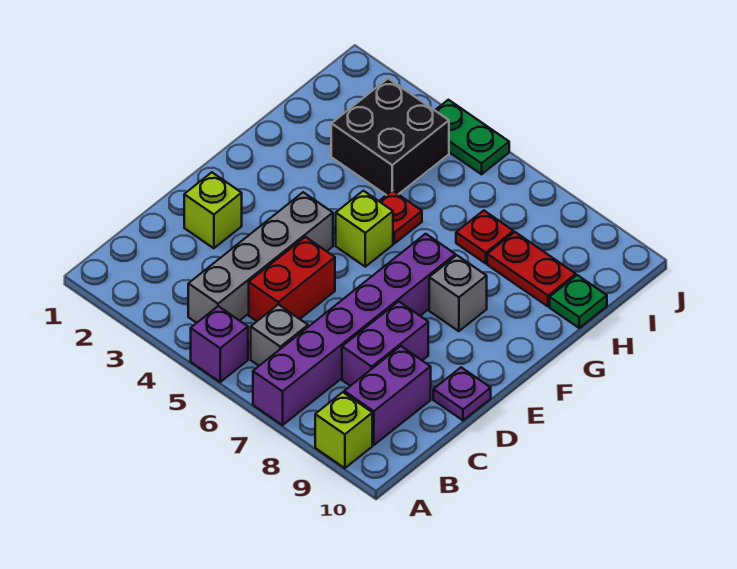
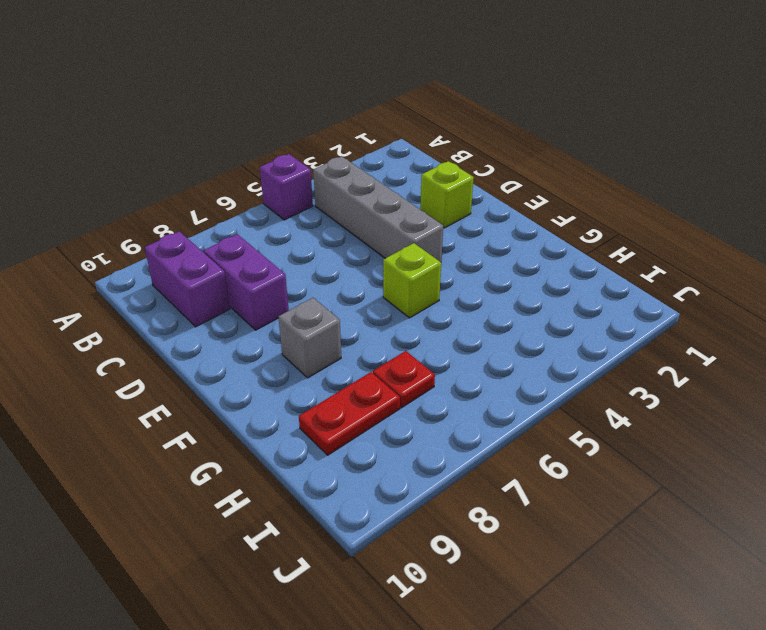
none -> purple brick A7:F7 level 1
none -> lime brick A9 level 1
none -> grey brick B6 level 1

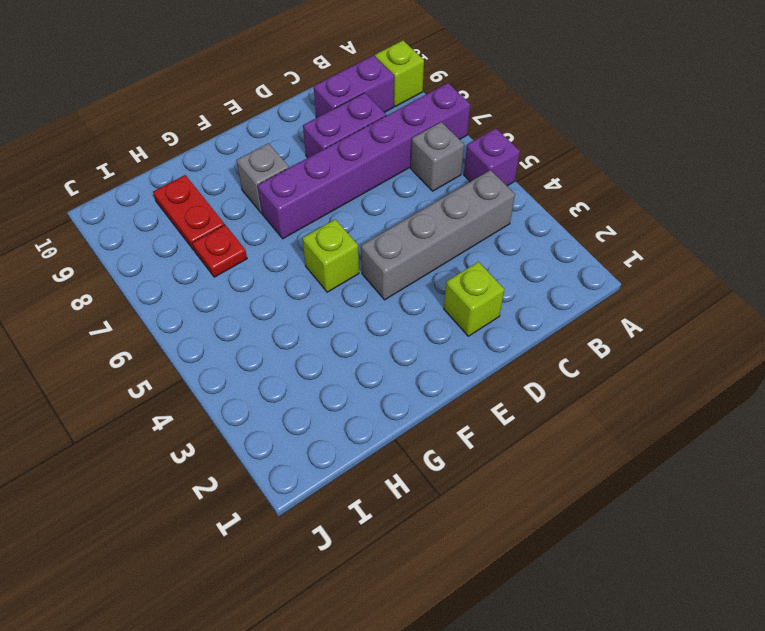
none -> red brick C5:D5 level 1
none -> purple plate D10 level 1
none -> red plate G5 level 1

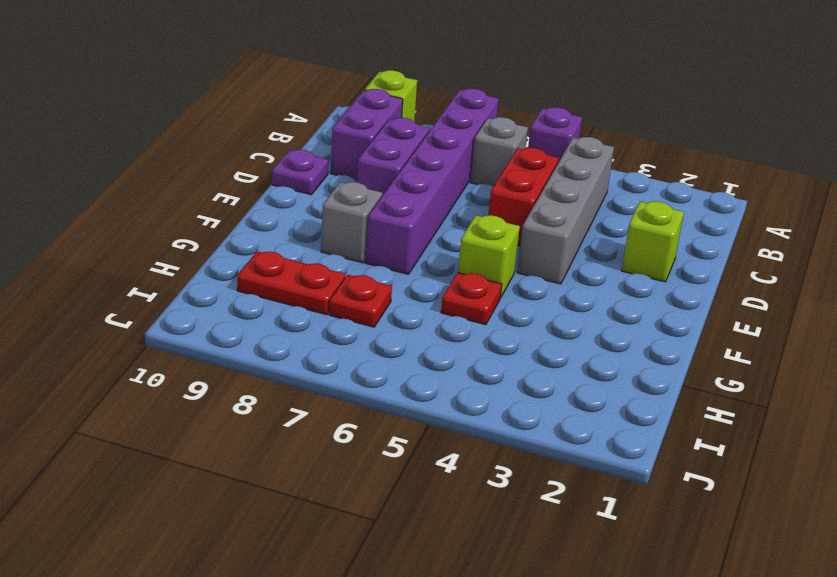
none -> black brick H3:I4 level 1
none -> green plate H10 level 1
none -> green plate J4:J5 level 1

